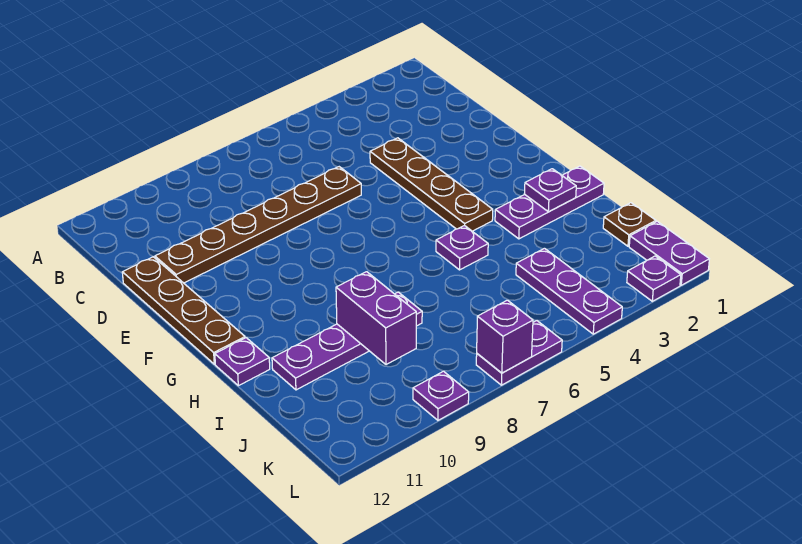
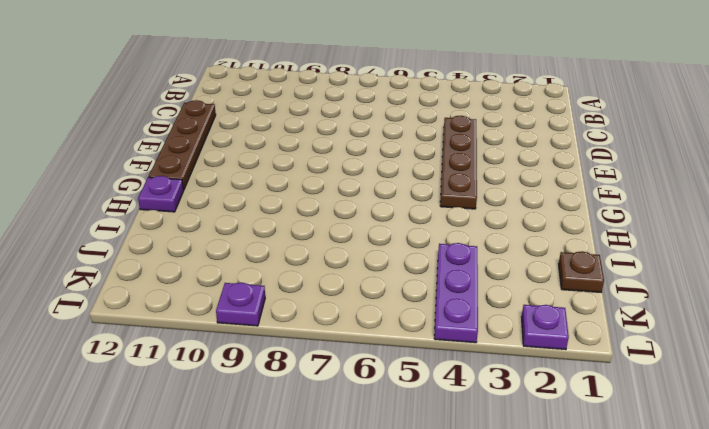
none -> brown plate D6:D11 level 1
none -> purple plate H1:H3 level 1
none -> purple plate H5 level 1

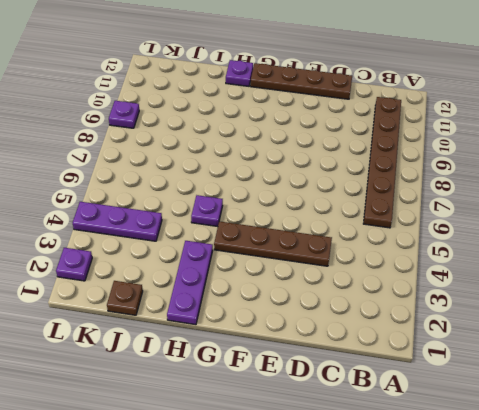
brown plate B6:B11 level 1 -> brown plate D6:D11 level 1
none -> purple plate I8:I11 level 1
none -> purple plate K1:L1 level 1
none -> purple plate L6:L7 level 1

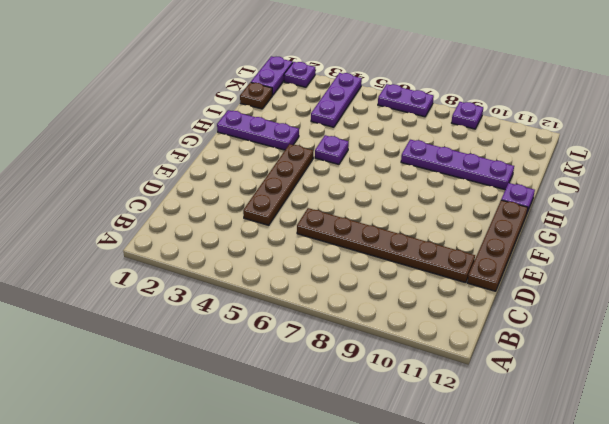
none -> purple plate H2 level 2
none -> purple brick I9:J9 level 2
none -> purple brick L7 level 2

